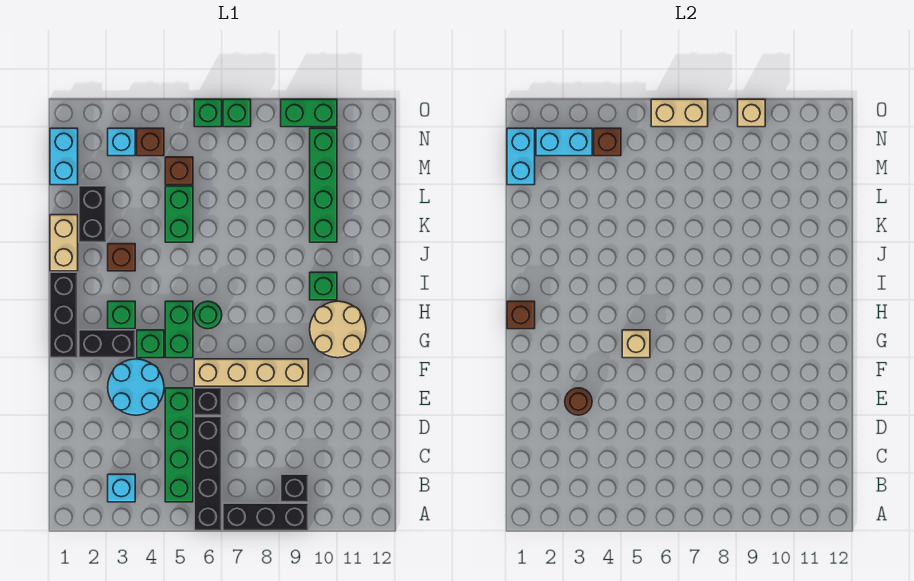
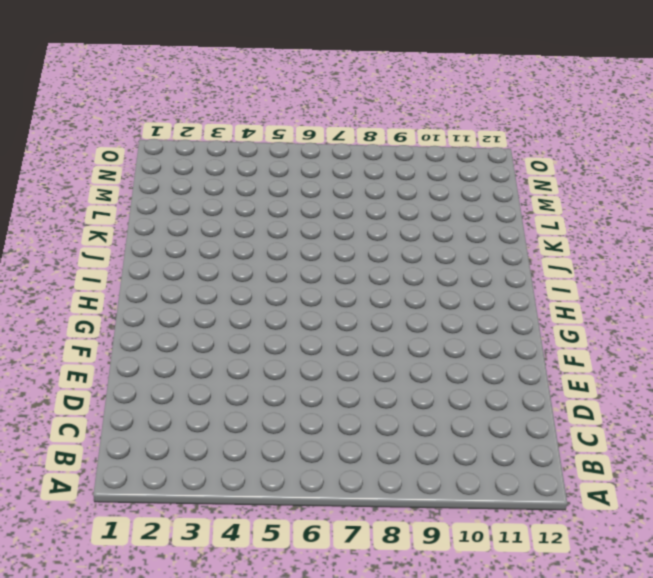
none -> black brick A6:D6 level 1
none -> black brick A7:A9 level 1
none -> cyan brick B3 level 1
none -> green brick B5:E5 level 1

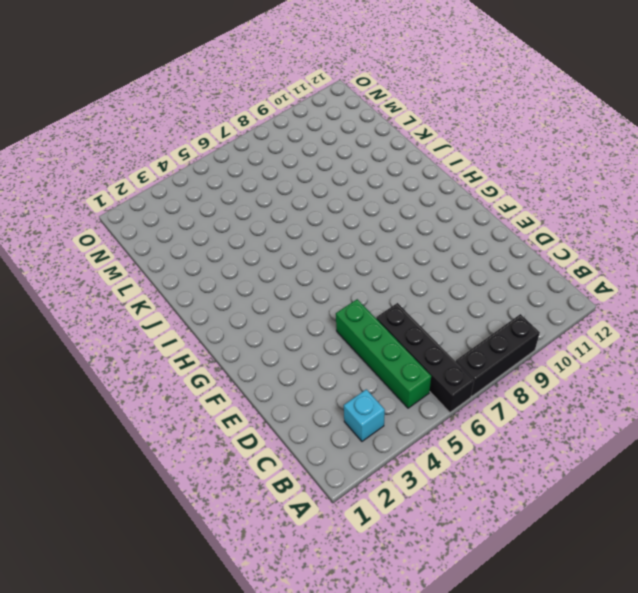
none -> black brick B9 level 1
none -> cyan round brick E3:F4 level 1
none -> black brick E6 level 1
none -> tan brick F6:F9 level 1

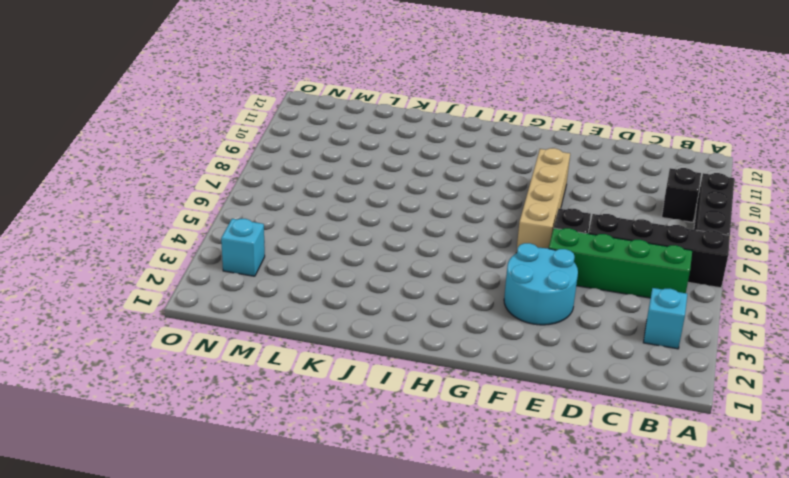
none -> black brick G1:I1 level 1
none -> black brick G2:G3 level 1
none -> green brick G4 level 1
none -> green brick G5:H5 level 1

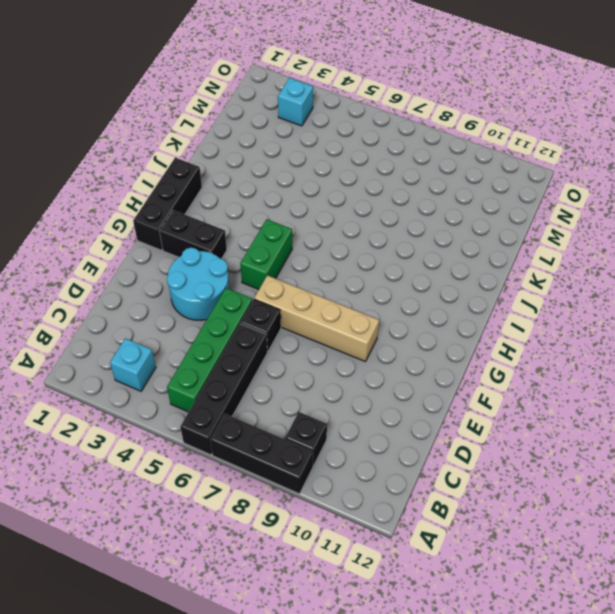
none -> green brick G4 level 1
none -> tan round brick G10:H11 level 1
none -> green brick H3 level 1
none -> green round brick H6 level 1

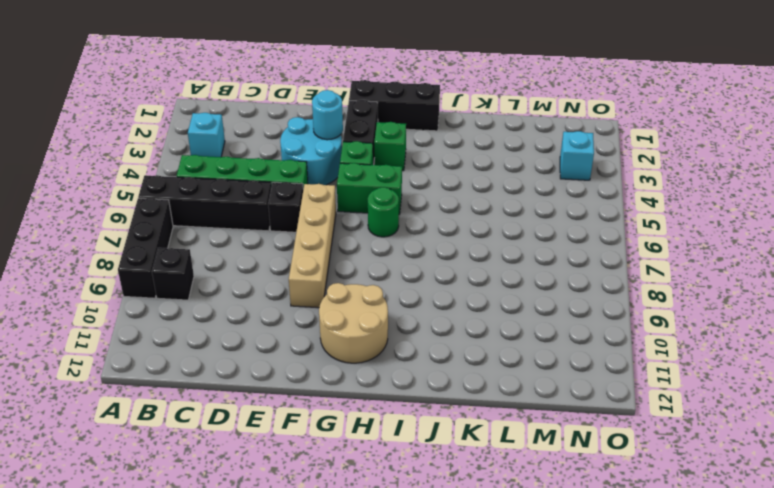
cyan round brick F3 level 2 -> none
none -> green brick I10 level 1
none -> tan brick J1:K1 level 1
none -> brown brick J3 level 1
none -> black brick K2:L2 level 1

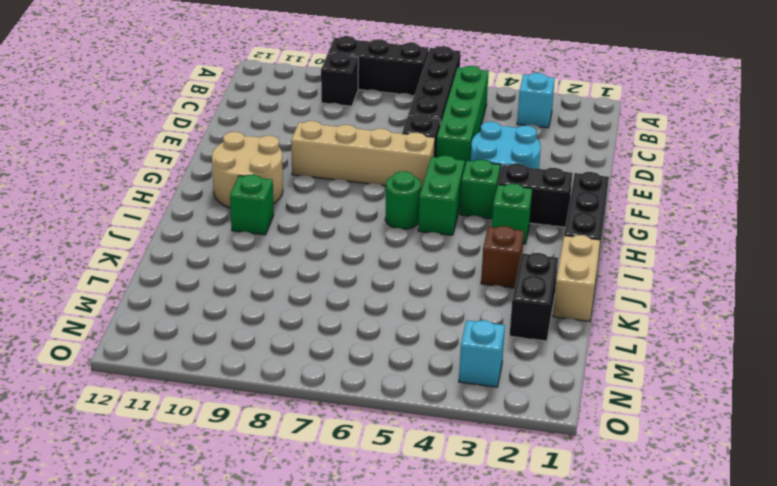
none -> green brick K5:L5 level 1
none -> green brick K10:N10 level 1
none -> cyan brick M1:N1 level 1
none -> brown brick M5 level 1

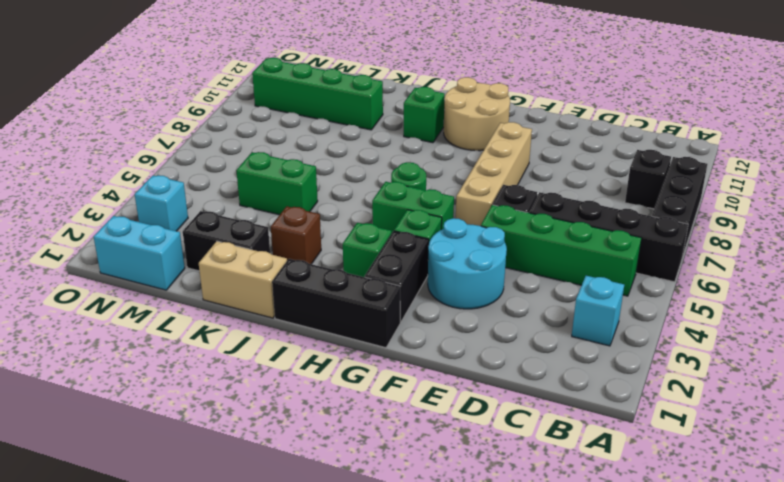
none -> brown brick M5 level 1
none -> brown brick N4 level 1
none -> green brick O6 level 1
none -> green brick O7 level 1

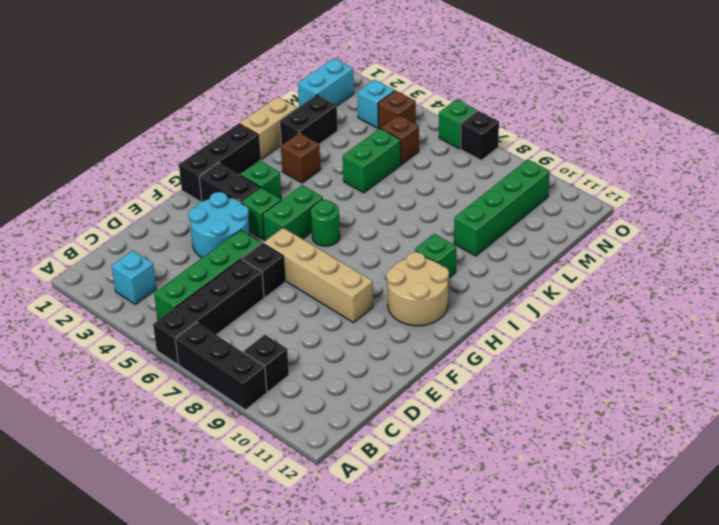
black brick O7 level 1 -> green brick O7 level 1
none -> green brick O9:O10 level 1
none -> brown round brick E3 level 2
none -> tan brick G5 level 2
none -> brown brick H1 level 2

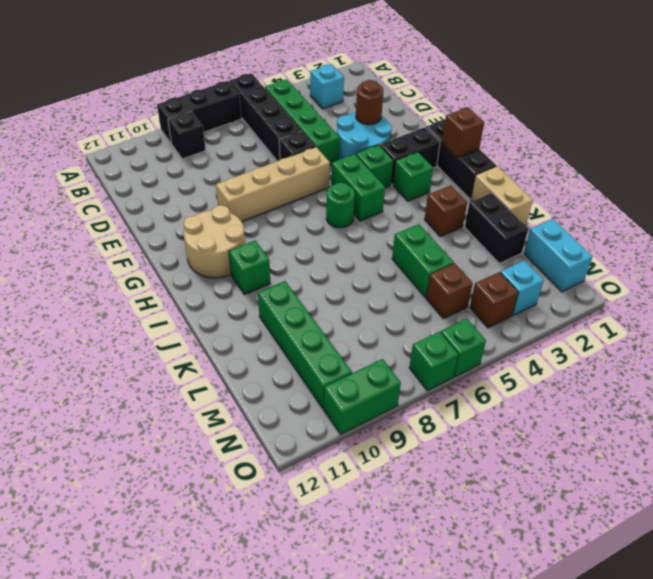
none -> tan brick G5 level 2
none -> cyan brick M1:N1 level 2
none -> cyan brick N2:N3 level 2
none -> brown brick N4 level 2

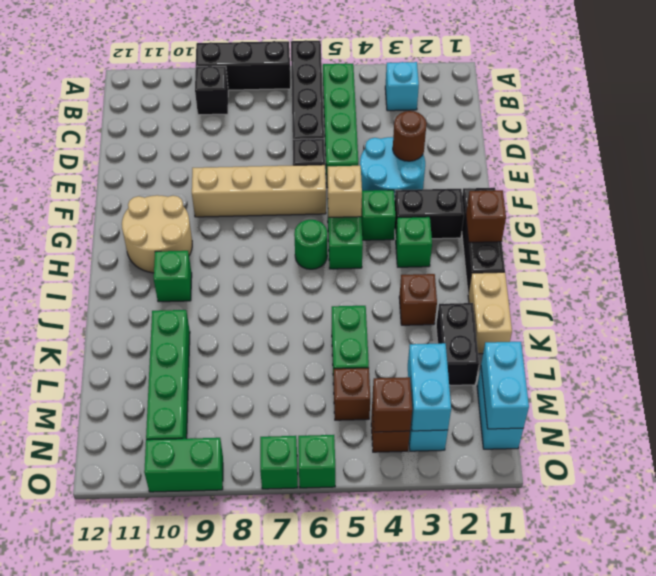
cyan brick M3:N3 level 2 -> cyan brick N2:N3 level 2
none -> tan brick O6:O7 level 2
none -> tan brick O9 level 2

